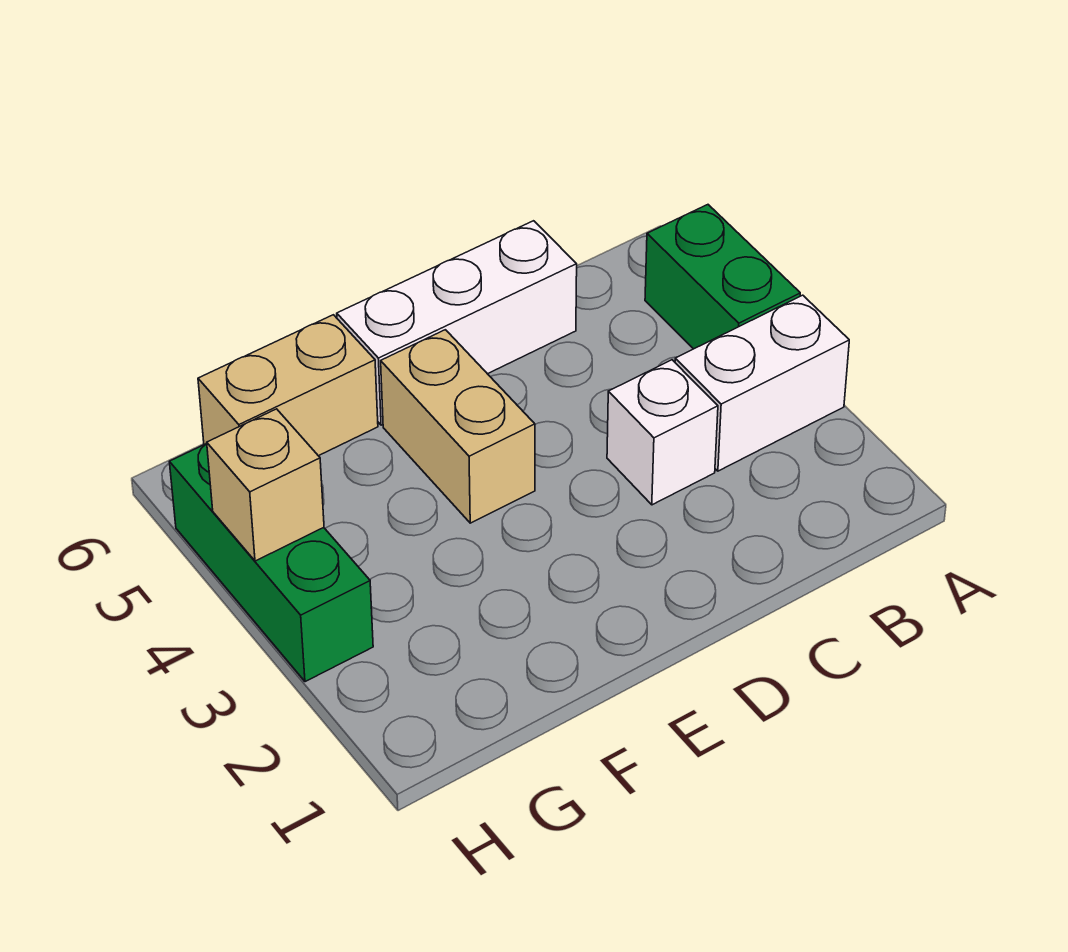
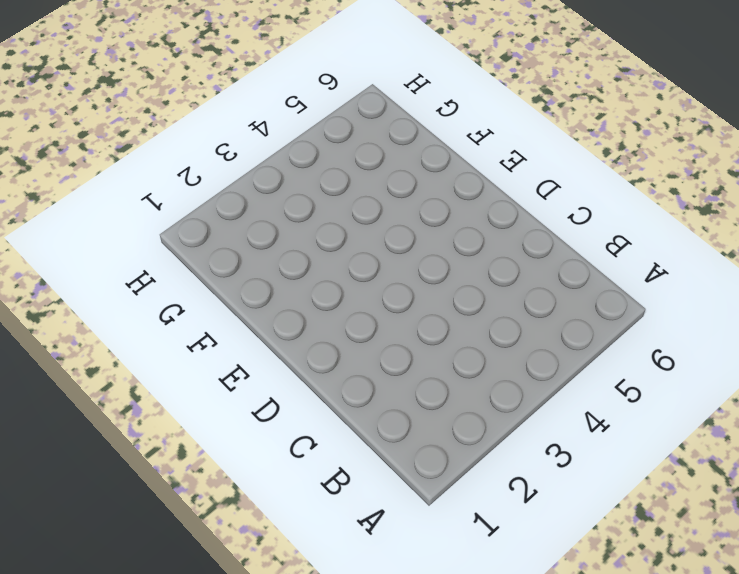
none -> white brick A3:B3 level 1
none -> green brick A4:A5 level 1

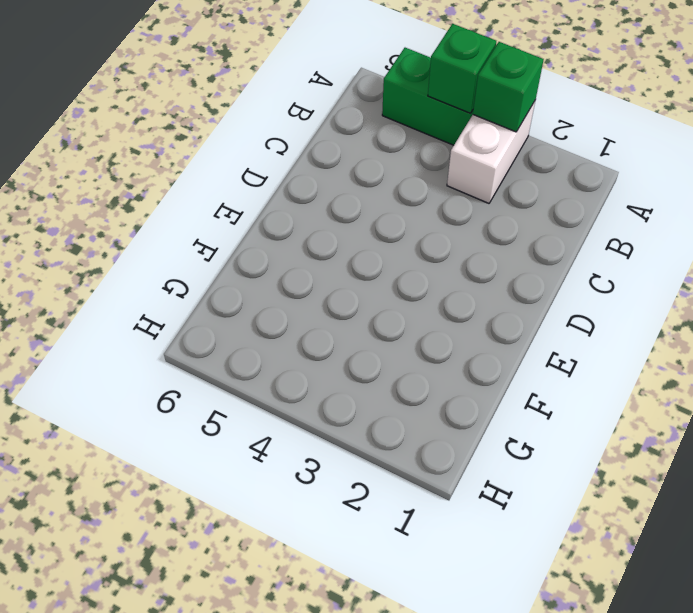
green brick A3 level 2 -> none
green brick A4 level 2 -> none
none -> white brick C3 level 1
none -> white brick C6:E6 level 1

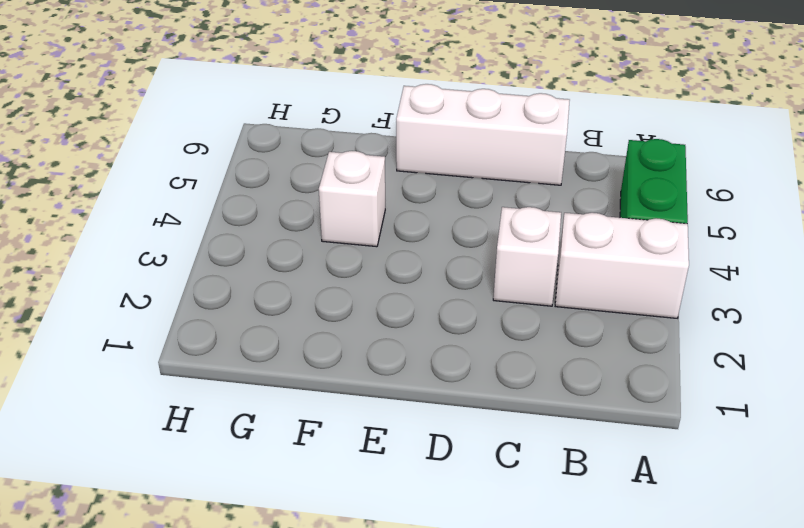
white brick F4 level 1 -> none
none -> tan brick E4:E5 level 1
none -> tan brick F6:G6 level 1

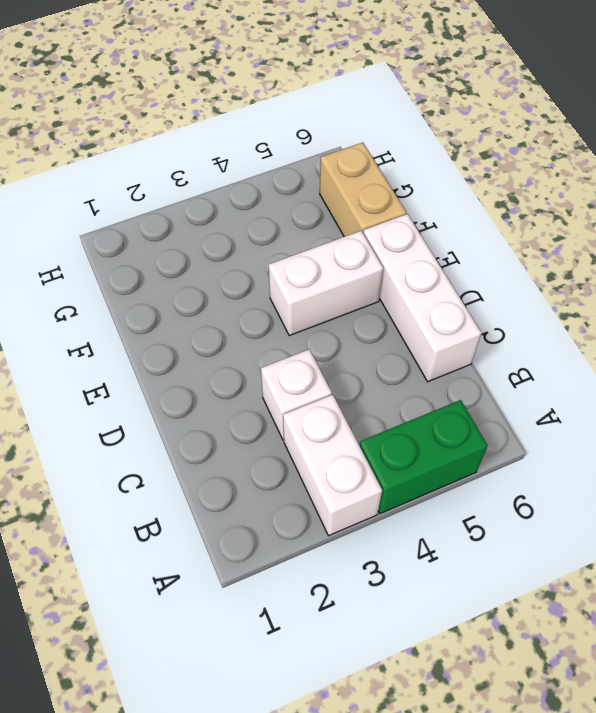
white brick E4:E5 level 1 -> tan brick E4:E5 level 1
none -> green brick H3:H5 level 1
none -> tan brick H4 level 2

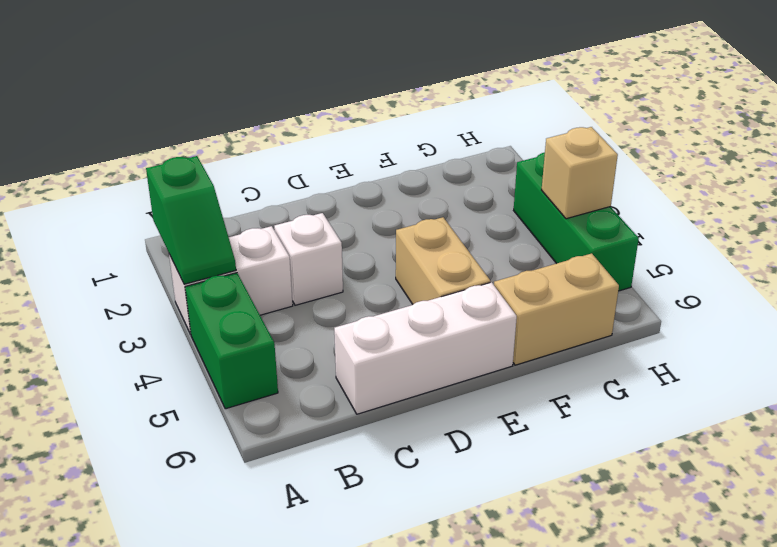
green slope A2:A3 level 2 top 2 -> none

